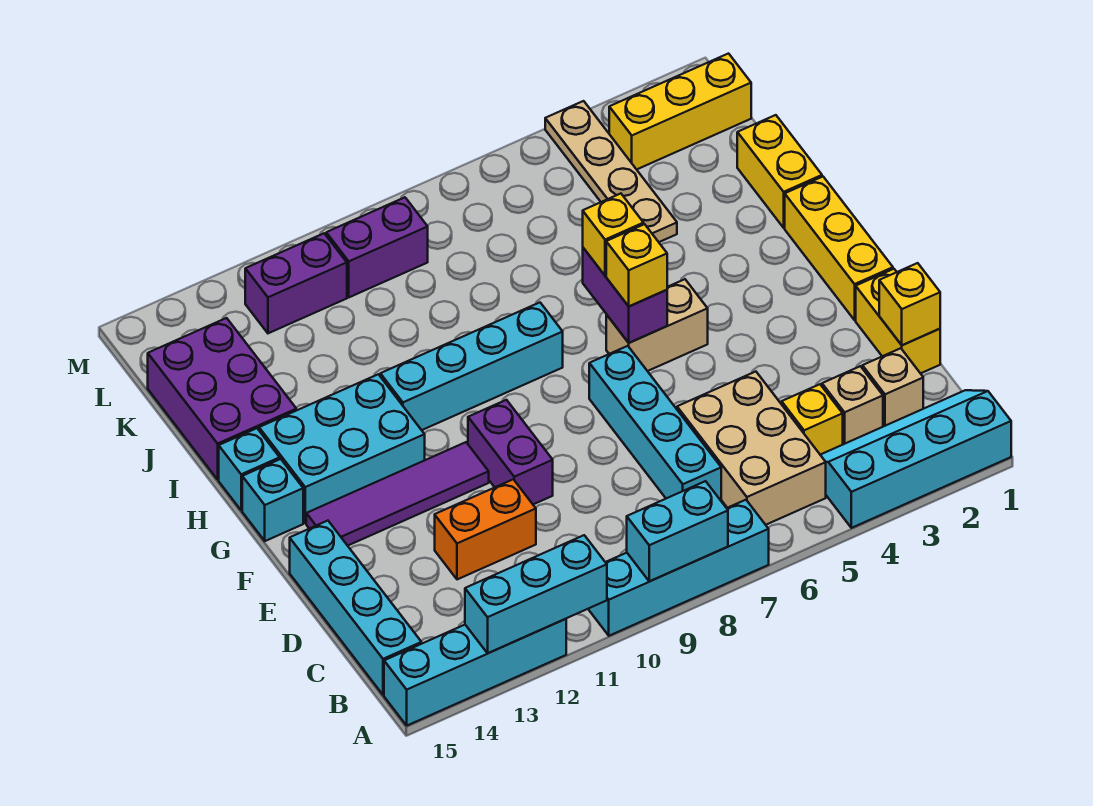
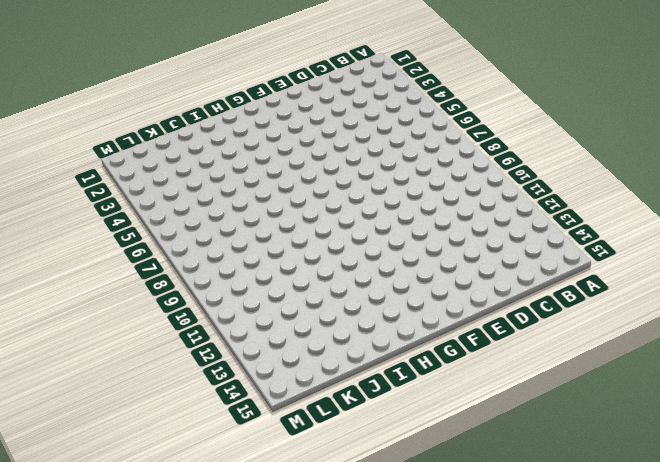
none -> cyan slope A1:B4 level 1 top A
none -> cyan brick A7:A10 level 1
none -> cyan brick A12:A15 level 1
none -> tan brick B5:D6 level 1

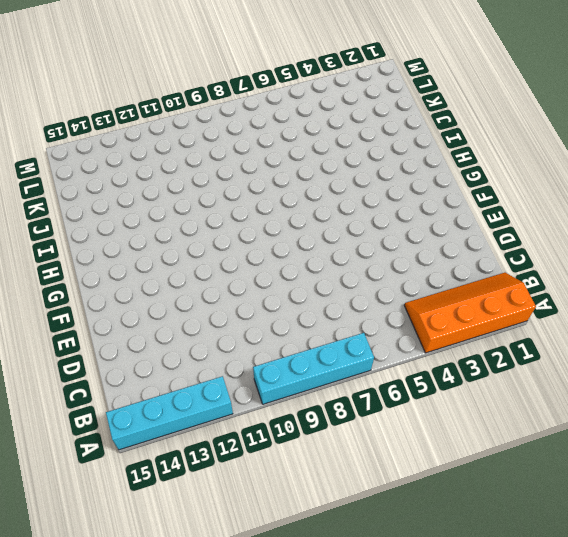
orange slope A1:B4 level 1 top A -> cyan slope A1:B4 level 1 top A
none -> tan brick B5:D6 level 1
none -> cyan brick B15:E15 level 1
none -> tan brick C2 level 1
none -> tan brick C3 level 1

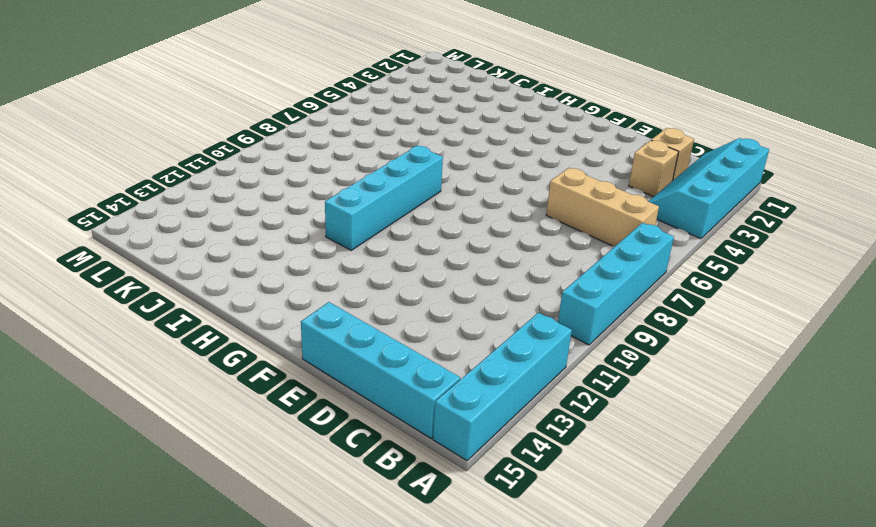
tan brick B6:D6 level 1 -> tan brick B5:D6 level 1
none -> yellow brick C4 level 1
none -> cyan brick C7:F7 level 1
none -> yellow brick D1:E1 level 1
none -> orange brick D11:D12 level 1

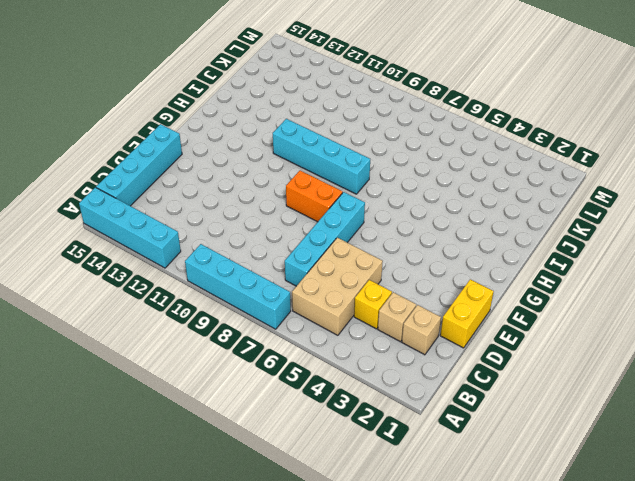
orange brick F8:F9 level 1 -> orange brick D11:D12 level 1
none -> cyan slope A1:B4 level 1 top A
none -> purple brick E10:F10 level 1
none -> yellow brick F1:H1 level 1
none -> purple tile F11:F14 level 1

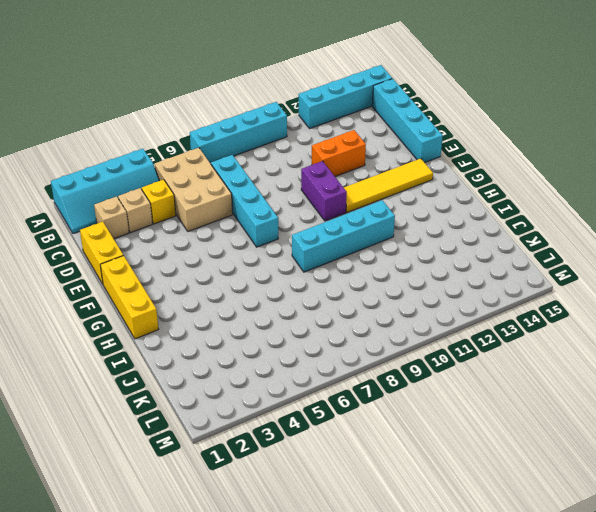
yellow tile F11:F14 level 1 -> purple tile F11:F14 level 1
none -> tan brick G5:G6 level 1
none -> cyan brick G12:H14 level 1
none -> cyan brick G15 level 1
none -> cyan brick H15 level 1

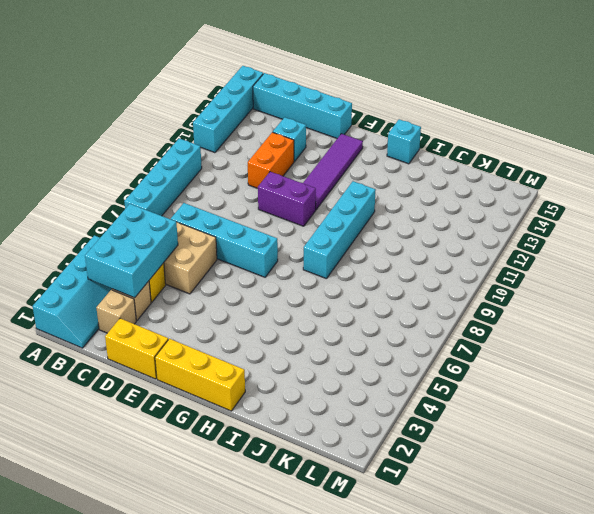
cyan brick B3:C5 level 2 -> cyan brick G12:H14 level 1
cyan brick D13 level 1 -> cyan brick G15 level 1
none -> tan brick G5:G6 level 1
none -> yellow brick I1:J1 level 1
none -> purple brick I14:K15 level 1
none -> tan plate J4:M4 level 1

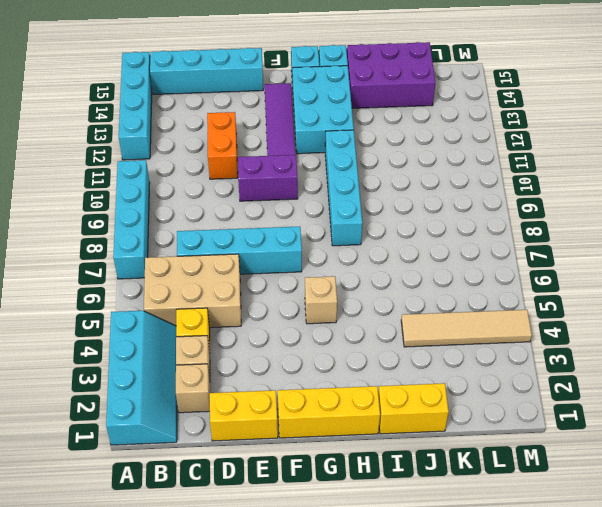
tan brick G5 level 1 -> tan brick G5:G6 level 1
tan tile J4:M4 level 1 -> tan plate J4:M4 level 1
none -> yellow brick L1:L3 level 1
none -> purple brick L9:L10 level 1
none -> purple brick L11:L12 level 1
none -> cyan brick A8:A9 level 2

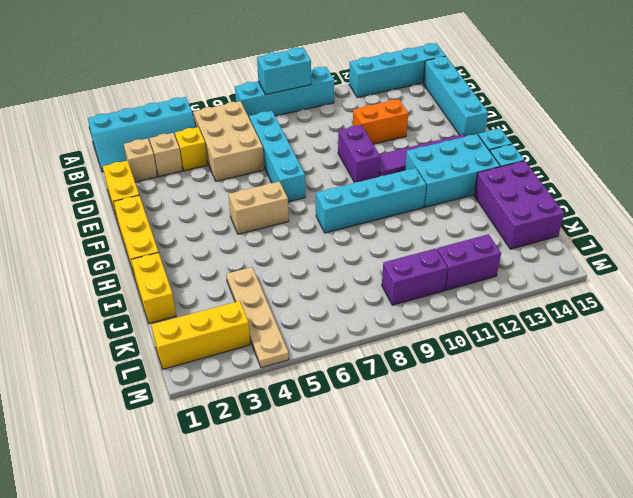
none -> cyan brick A11:A13 level 2
none -> yellow brick D1 level 2
none -> purple brick G6:H6 level 2
none -> yellow brick G6 level 3

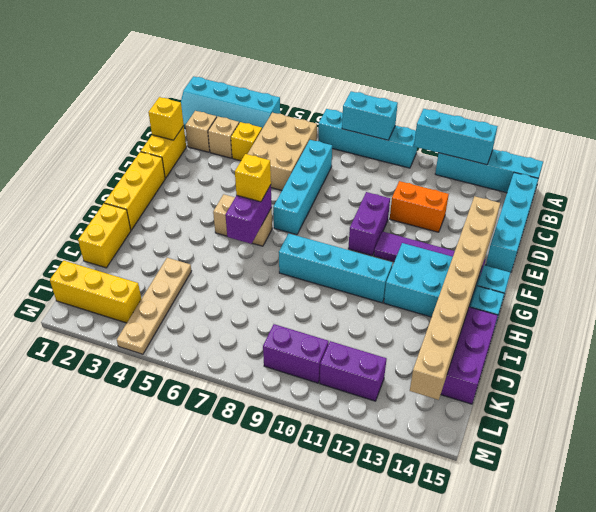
tan brick E14:L14 level 2 -> none
none -> yellow brick H6 level 3

